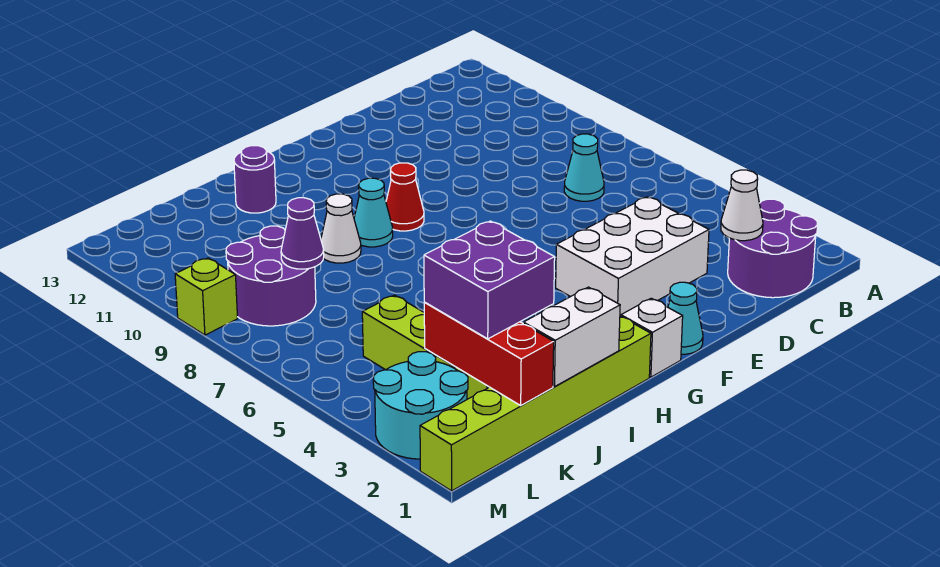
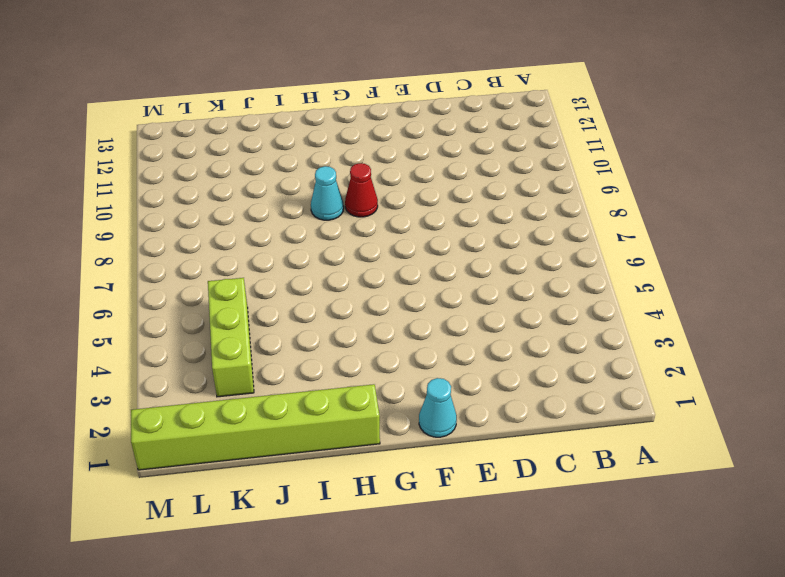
none -> purple round brick B1:C2 level 1
none -> cyan cone C7 level 1
none -> white brick D3:F4 level 1

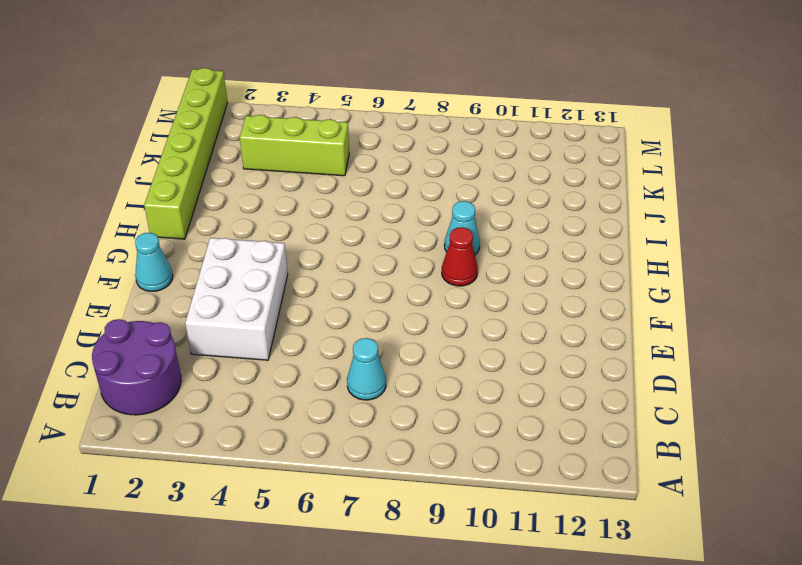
none -> white brick G1 level 1
none -> white cone I9 level 1
none -> purple round brick I12 level 1

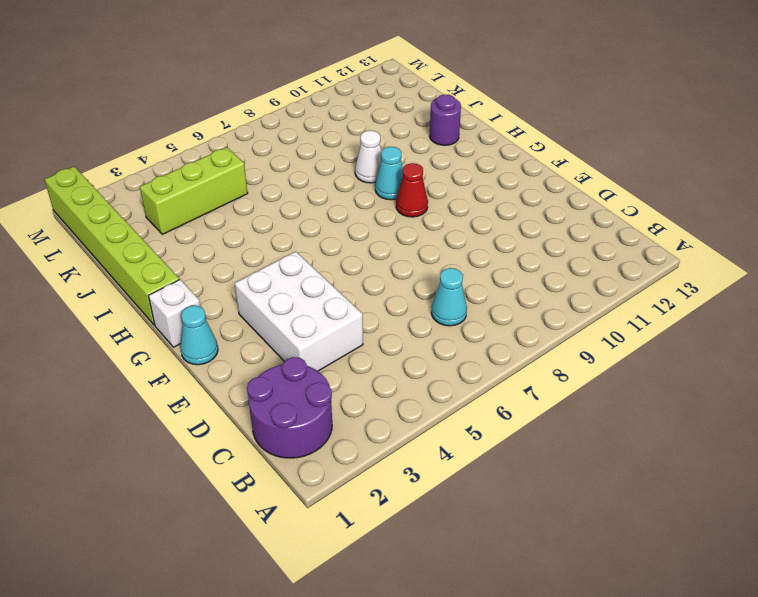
none -> purple round brick K8:L9 level 1
none -> cyan round brick L2:M3 level 1
none -> lime brick M9 level 1

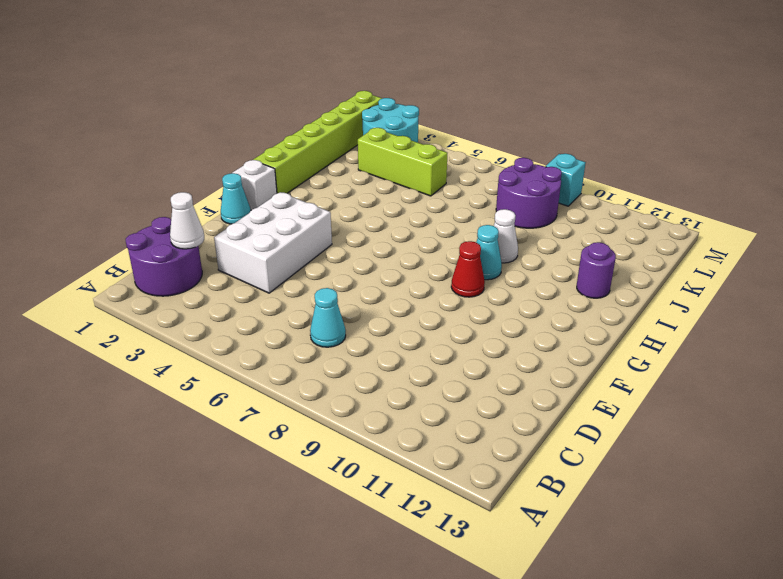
cyan brick M9 level 1 -> lime brick M9 level 1
none -> white brick I1:J1 level 2
none -> red brick K1:K3 level 2
none -> purple cone K8 level 2

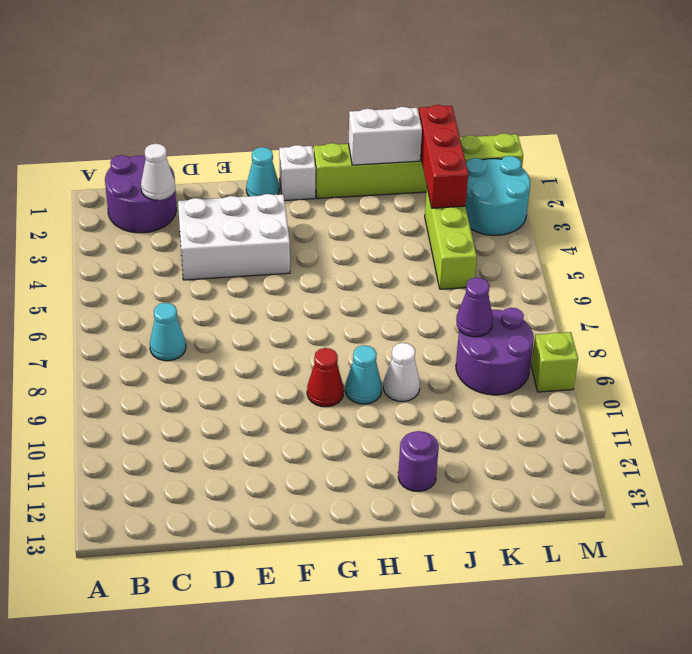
none -> purple brick J2:K3 level 3

